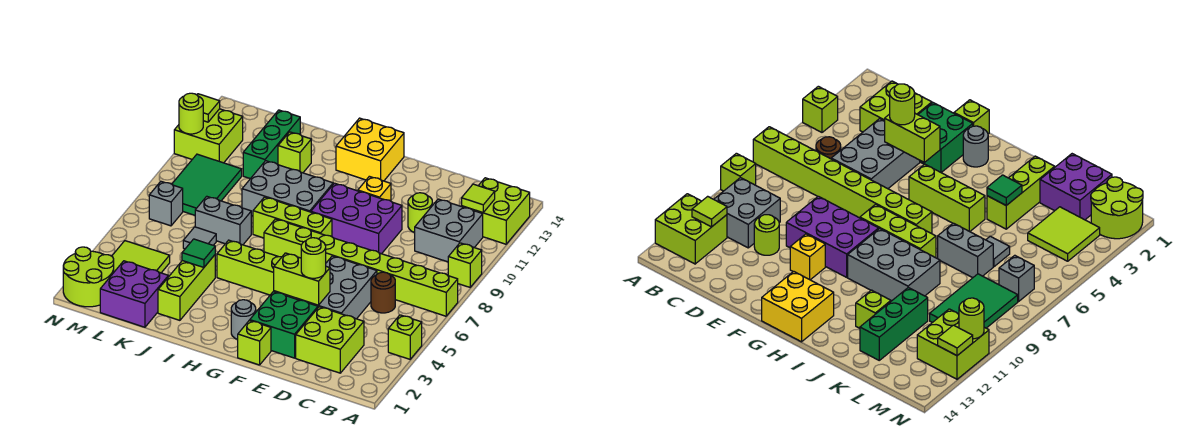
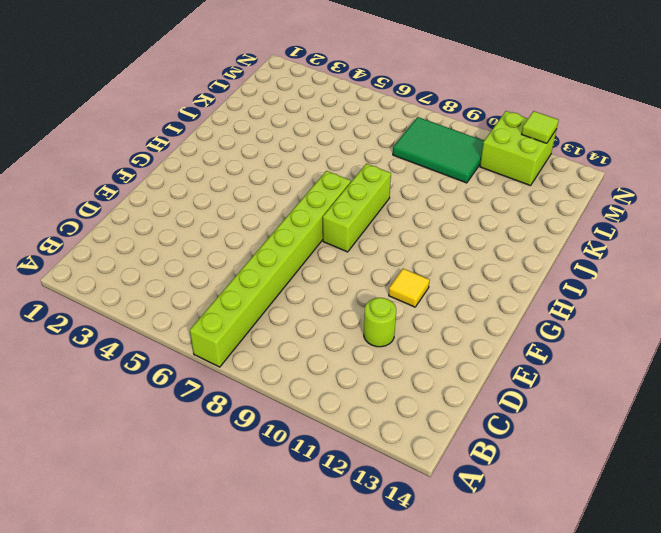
yellow tile F11 level 1 -> yellow brick F11 level 1
none -> lime brick A4 level 1
none -> lime brick A9 level 1
none -> lime brick A12:B13 level 1
none -> grey brick B10:C11 level 1

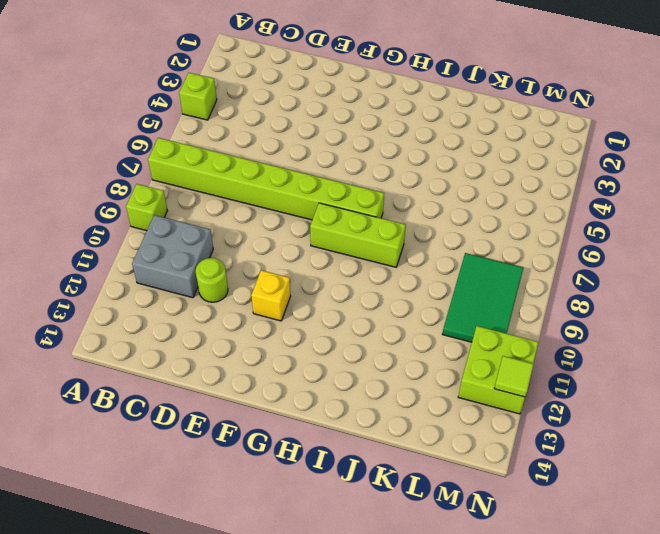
none -> lime brick A12:B13 level 1
none -> lime brick C2:D3 level 1
none -> brown round brick C6 level 1
none -> grey brick D4:E6 level 1

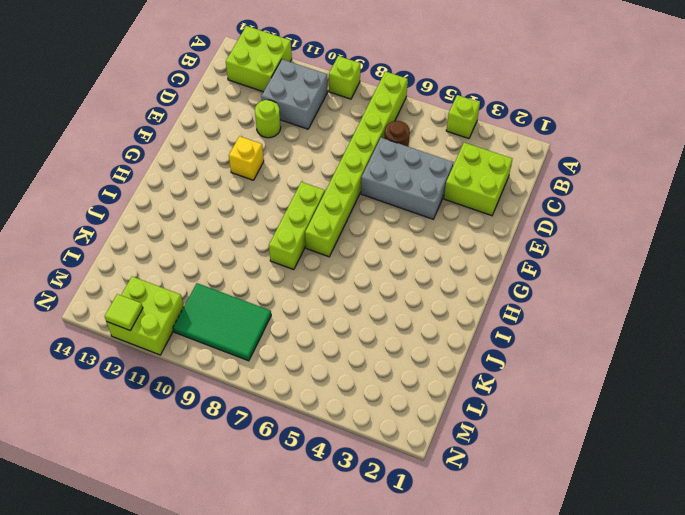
none -> green brick E2:F3 level 1
none -> purple brick E9:G10 level 1
none -> lime brick F1 level 1
none -> grey round brick G2 level 1

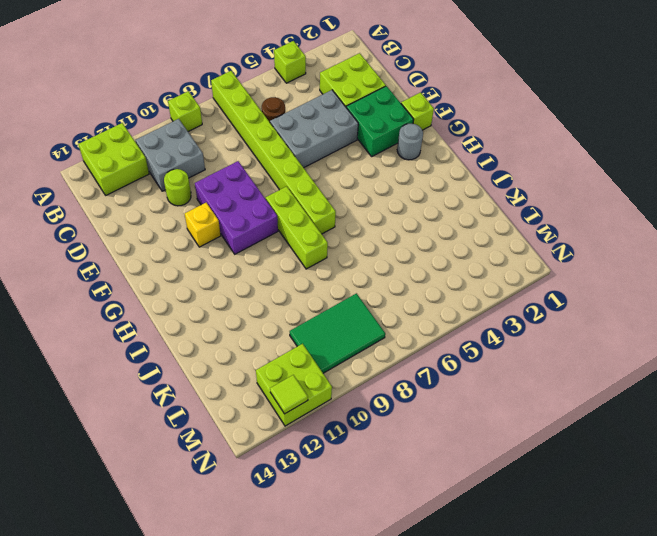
none -> lime brick G5:I5 level 1
none -> yellow brick G13:H14 level 1
none -> grey brick H9:J10 level 1
none -> lime brick J2:J4 level 1

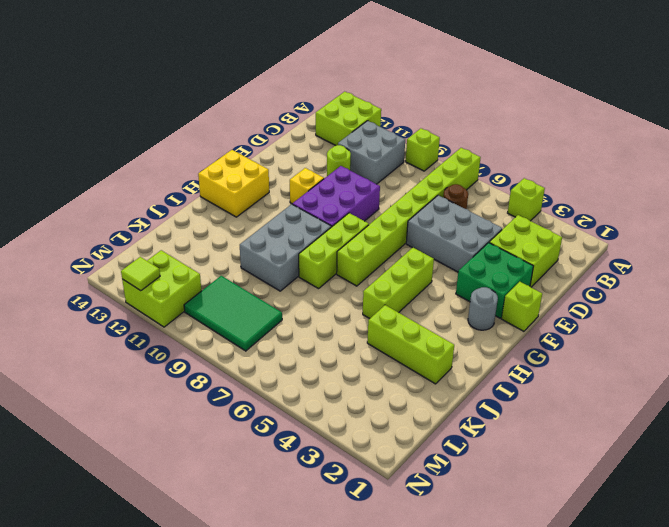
none -> grey brick J7:K7 level 1
none -> lime brick J12 level 1
none -> purple brick K1:L2 level 1
none -> grey tile K6 level 1

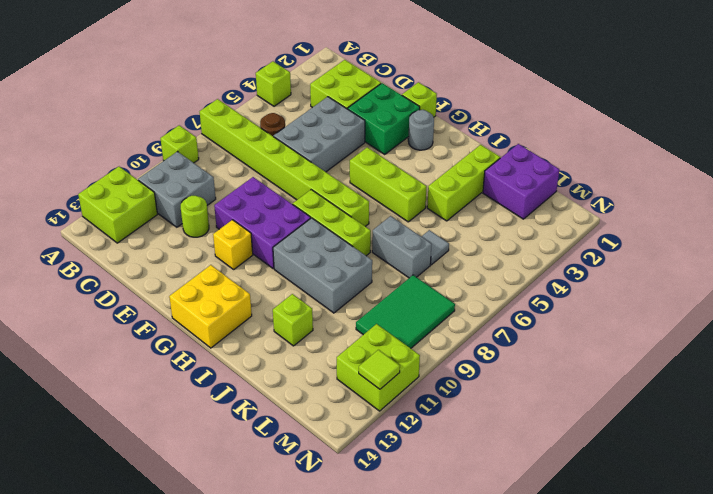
none -> green brick K11:K13 level 1
none -> lime tile L3:M4 level 1
none -> lime round brick M1:N2 level 1
none -> grey brick M7 level 1

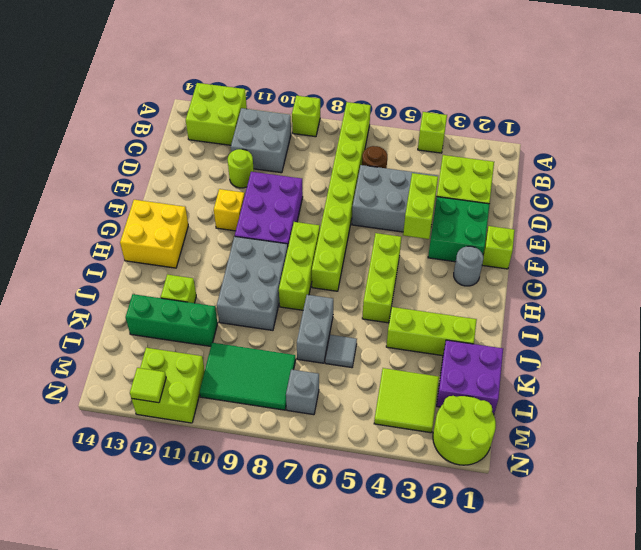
none -> lime tile B12 level 2
none -> green tile J4 level 2
none -> lime round brick N11 level 2
none -> lime round brick E4 level 3

